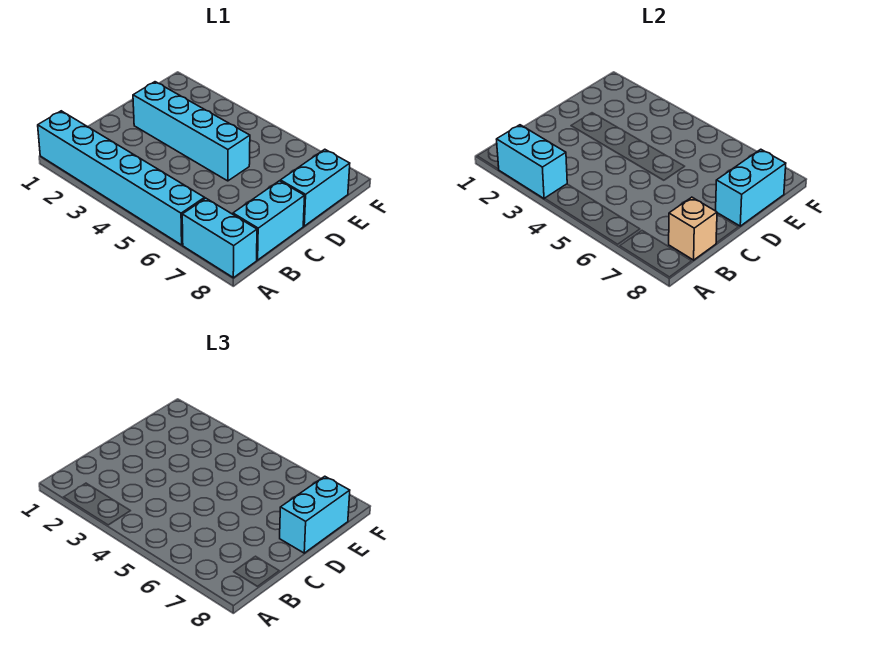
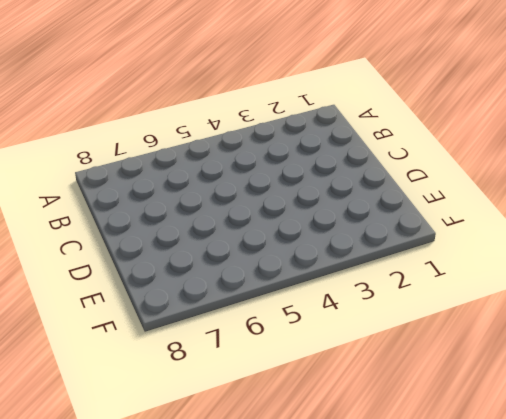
none -> cyan brick A1:A6 level 1
none -> cyan brick A7:A8 level 1

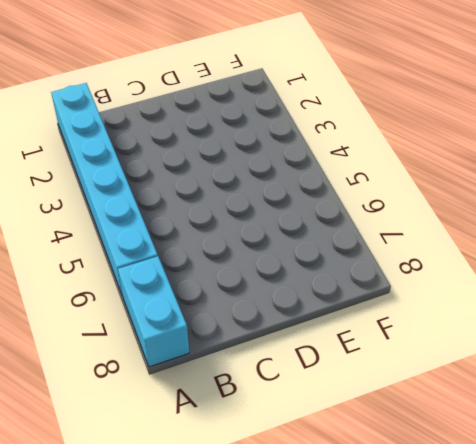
none -> cyan brick B8:C8 level 1
none -> cyan brick D2:D5 level 1

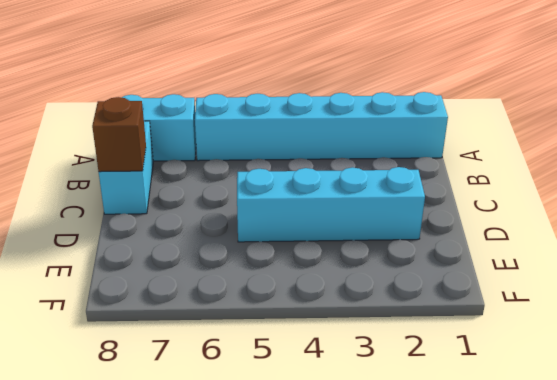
brown brick C8 level 2 -> none
none -> cyan brick D8:E8 level 1
none -> cyan brick A2:A3 level 2

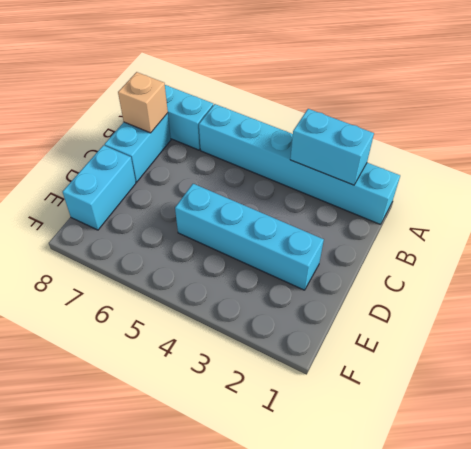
none -> cyan brick D8:E8 level 2
none -> cyan brick D8:E8 level 3

